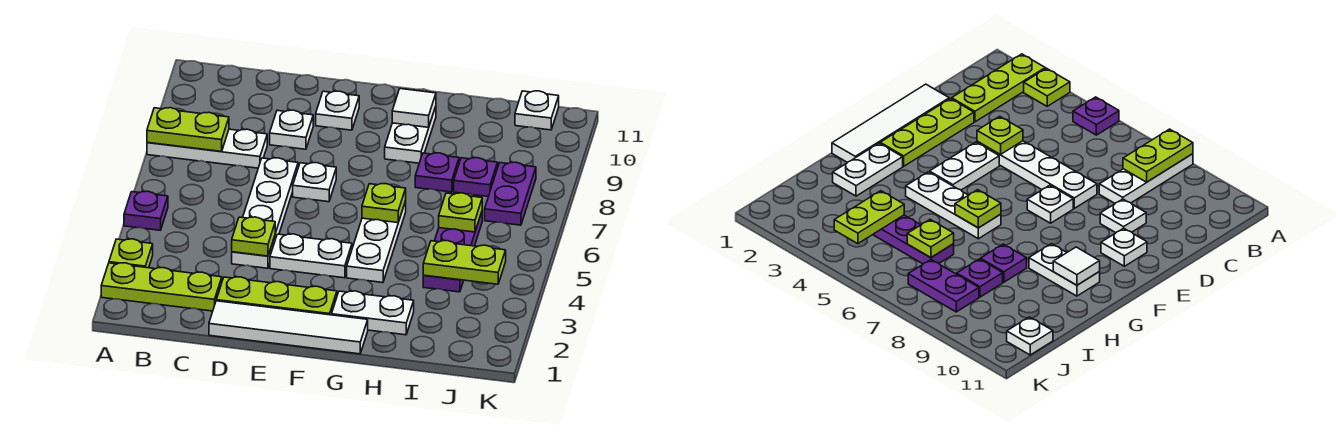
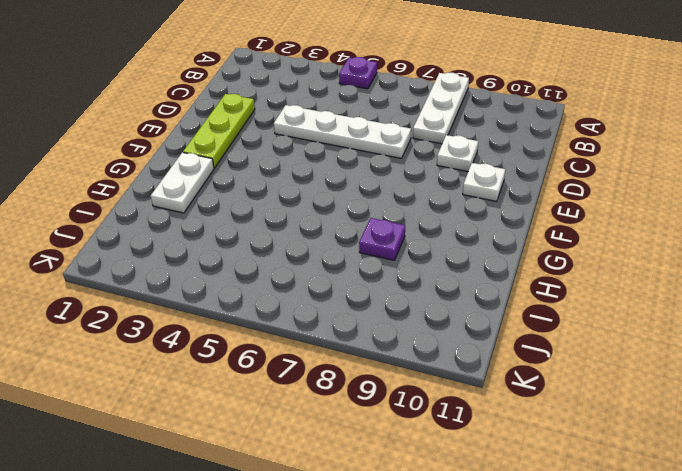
none -> lime plate A2:C2 level 1
none -> lime plate A3 level 1
none -> white tile D1:G1 level 1

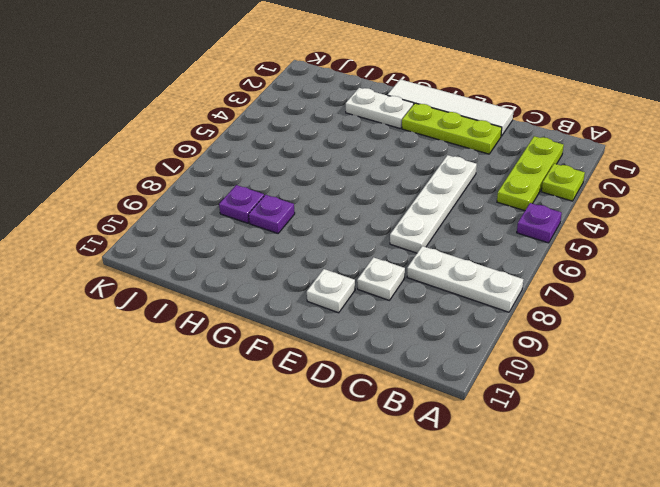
lime plate B2:B4 level 1 -> lime plate A2:C2 level 1
none -> white plate E4:F4 level 1
none -> white plate E7 level 1
none -> white plate G4:G6 level 1

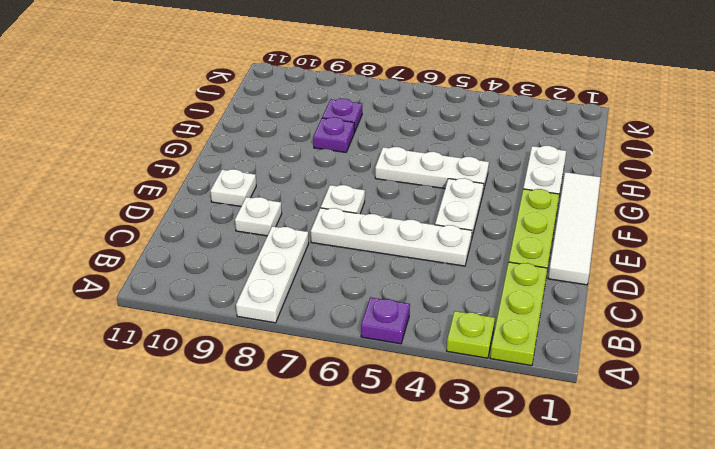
none -> white plate G9:G10 level 1
none -> purple plate I4:I6 level 1
none -> purple plate J7:J8 level 1

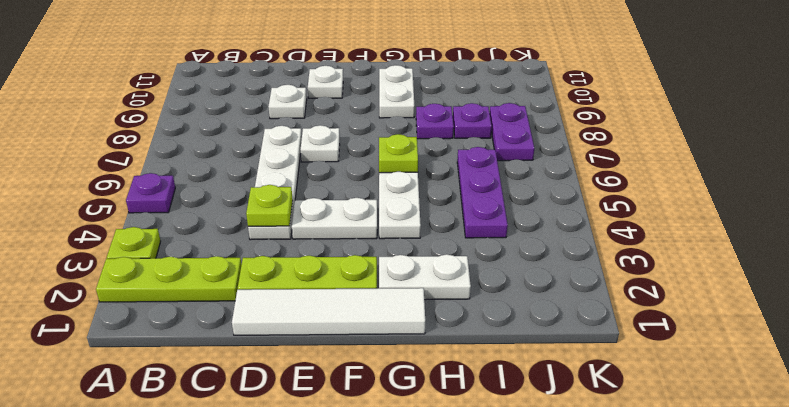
none -> white plate A8:C8 level 1
none -> white plate J11 level 1
none -> lime plate A8:B8 level 2

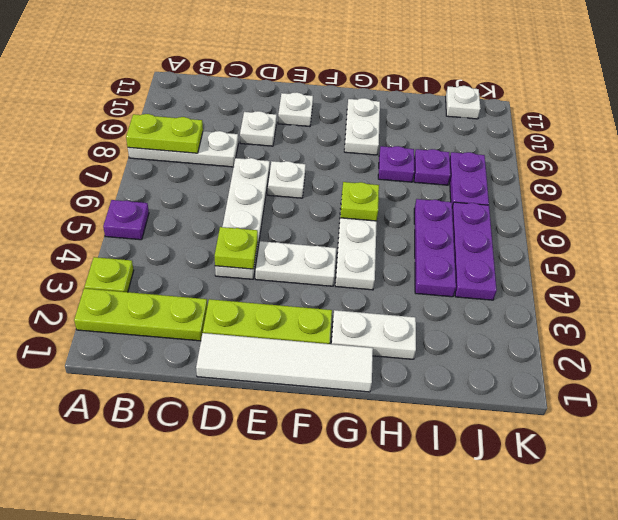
purple plate J4:J6 level 1 -> none
none -> white tile G10 level 2
none -> lime plate I4:J4 level 2
none -> lime plate I6 level 2

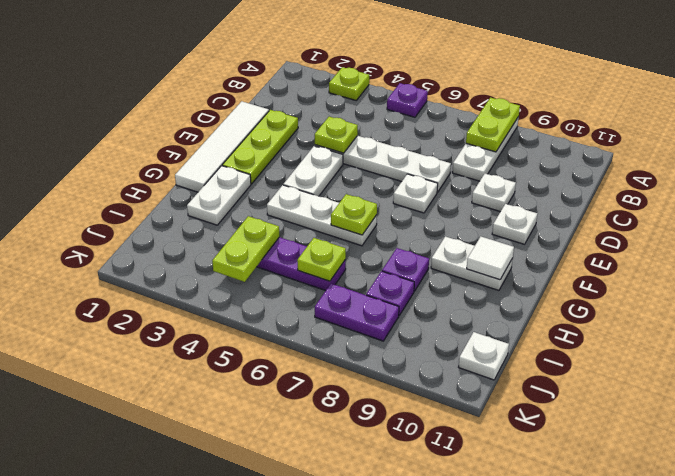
none -> lime plate A2:C2 level 1

